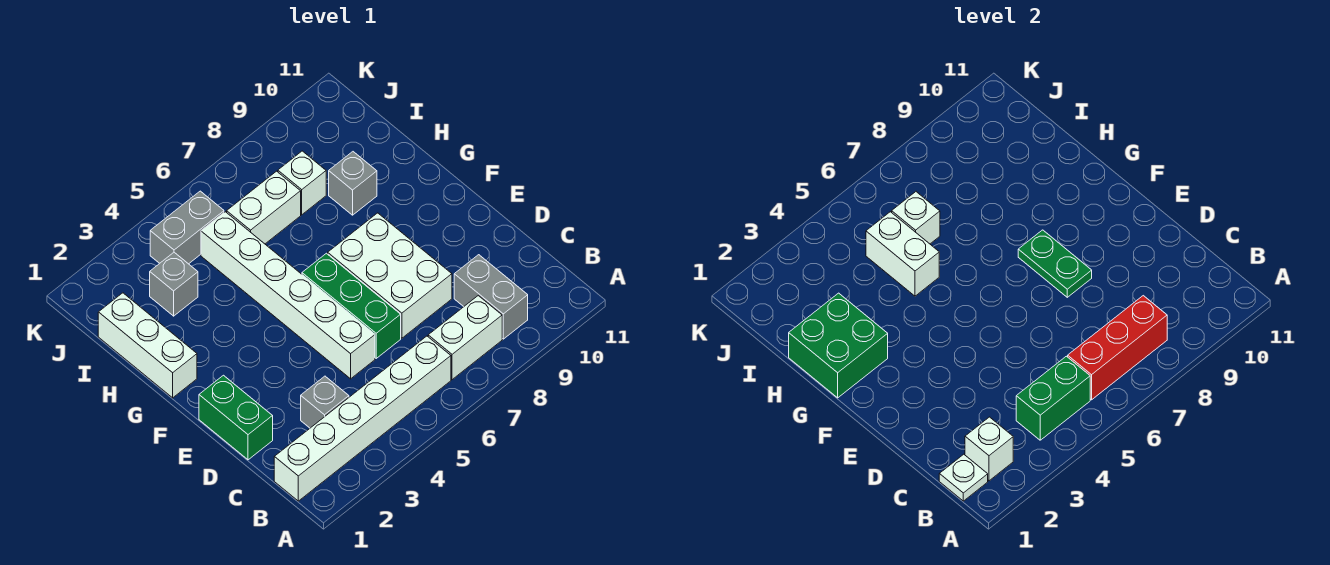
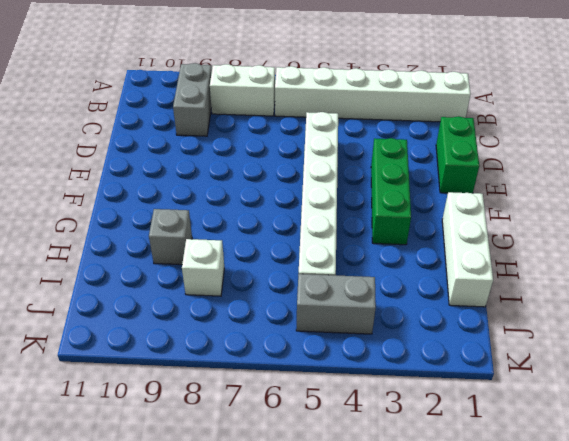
green brick E3:G3 level 1 -> green brick D6:F6 level 1
none -> grey brick C3 level 1
none -> white brick D7:F8 level 1
none -> grey brick I3 level 1

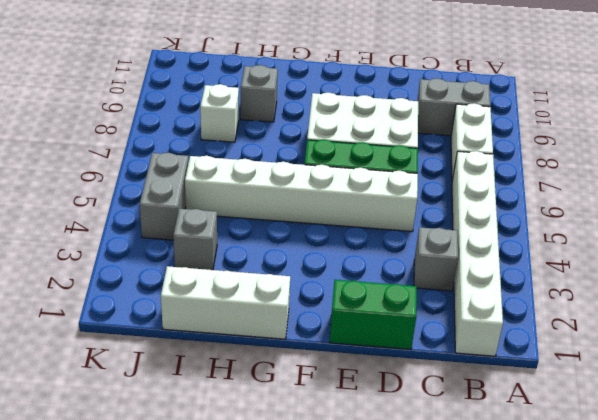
none -> white brick I6:I7 level 1
none -> white plate B1 level 2
none -> white brick B2 level 2

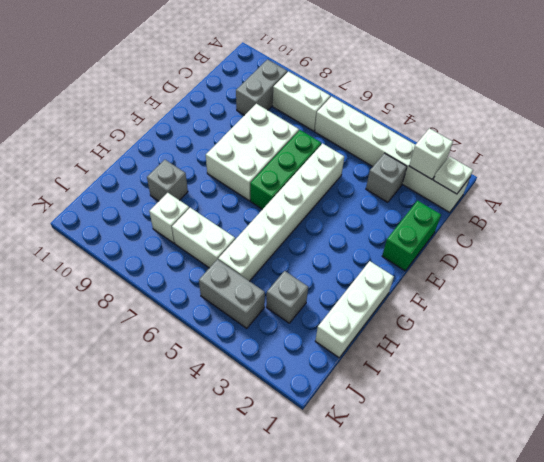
none -> green brick B4:B5 level 2
none -> red brick B6:B8 level 2
none -> green plate E8:F8 level 2

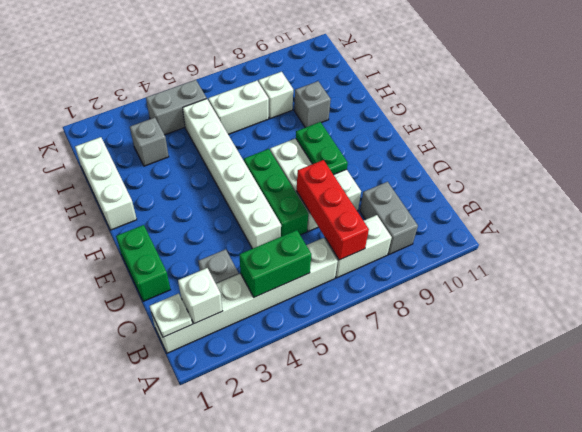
red brick B7:D7 level 2 -> red brick B6:B8 level 2
none -> green brick G1:H2 level 2
none -> white brick H5:I5 level 2
none -> white brick I6 level 2

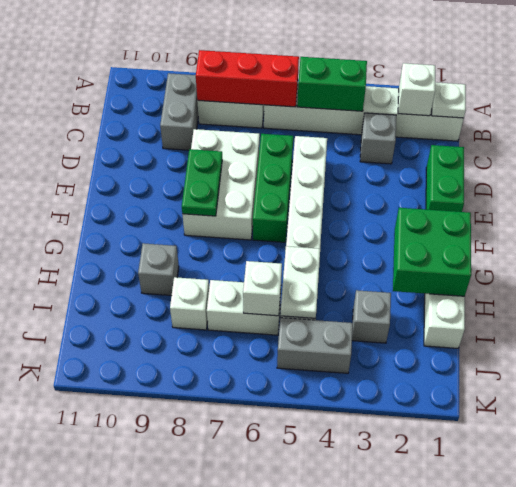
white plate H5:I5 level 2 -> white brick H5:I5 level 2

